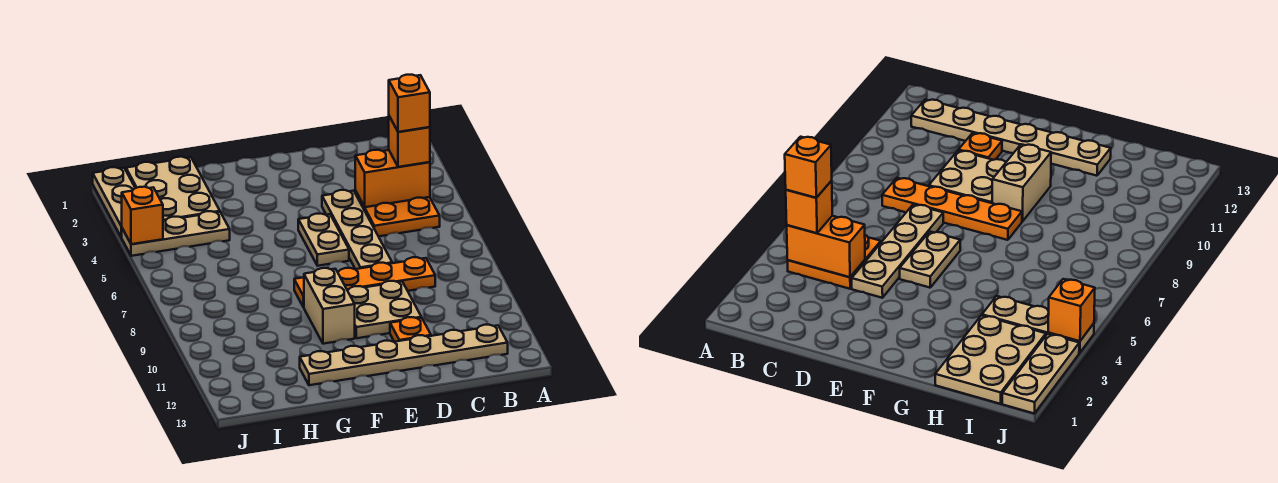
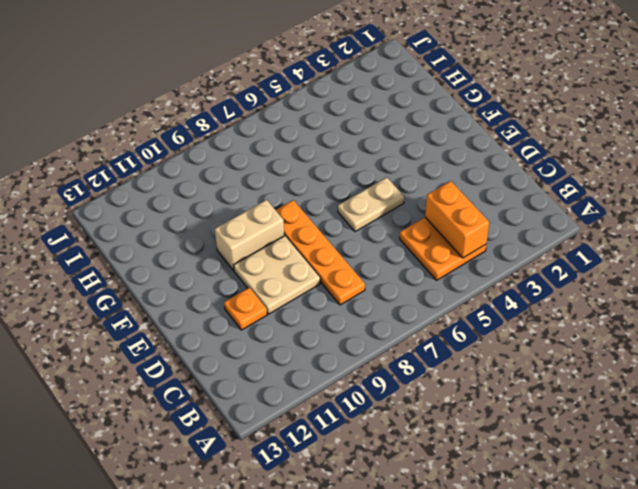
none -> tan plate B12:G12 level 1
none -> tan plate D4:D7 level 1
none -> tan plate H1:I3 level 1

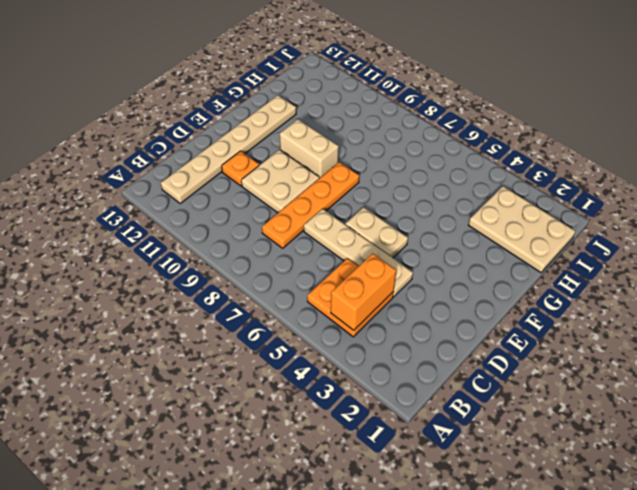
none -> tan plate H4:J4 level 1
none -> tan plate J1:J3 level 1
none -> orange brick J4 level 2

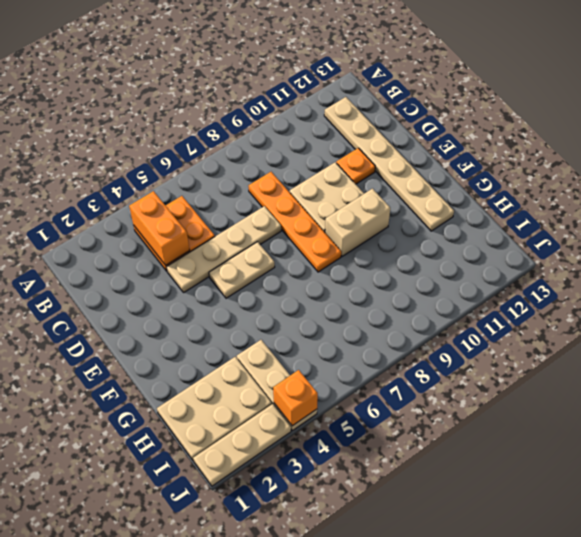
none -> orange brick B4 level 3
none -> orange brick B4 level 4

